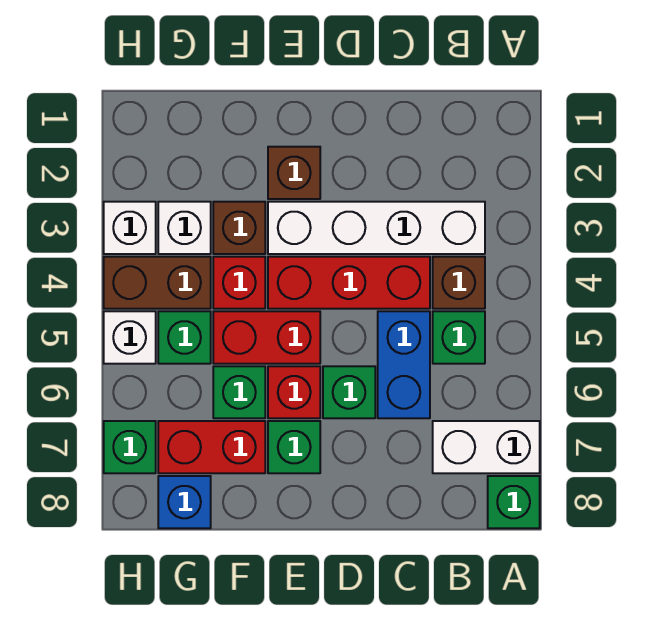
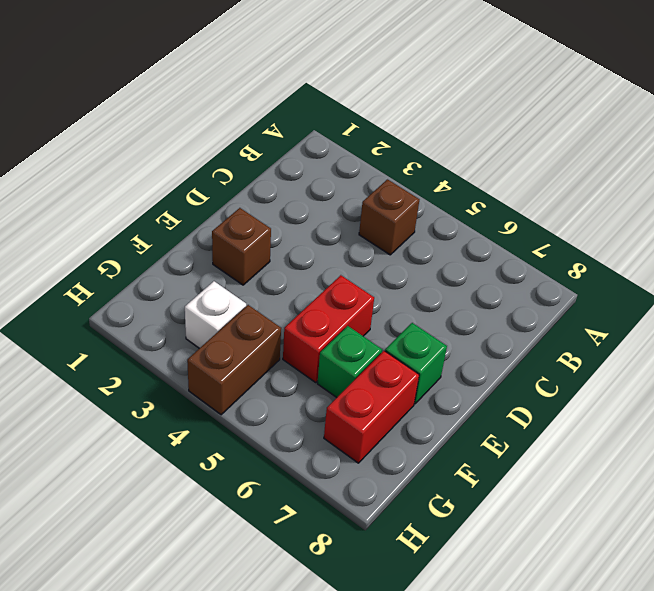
none -> white brick A7:B7 level 1
none -> green brick A8 level 1
none -> white brick B3:E3 level 1

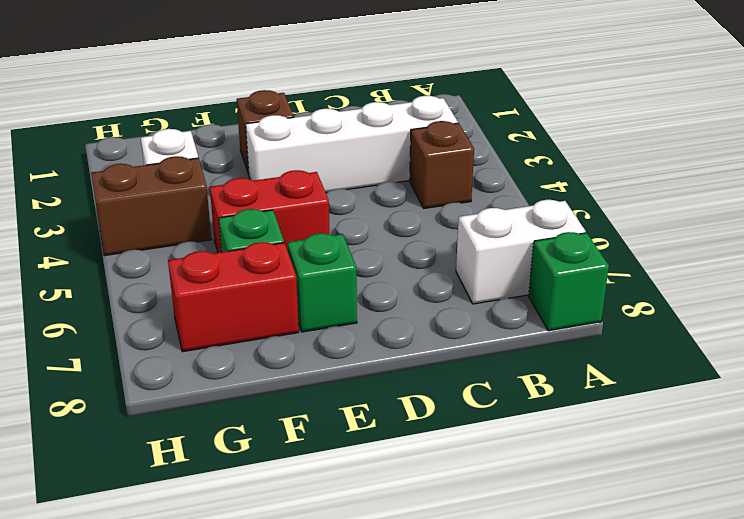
none -> green brick B5 level 1
none -> red brick C4:E4 level 1
none -> blue brick C5:C6 level 1

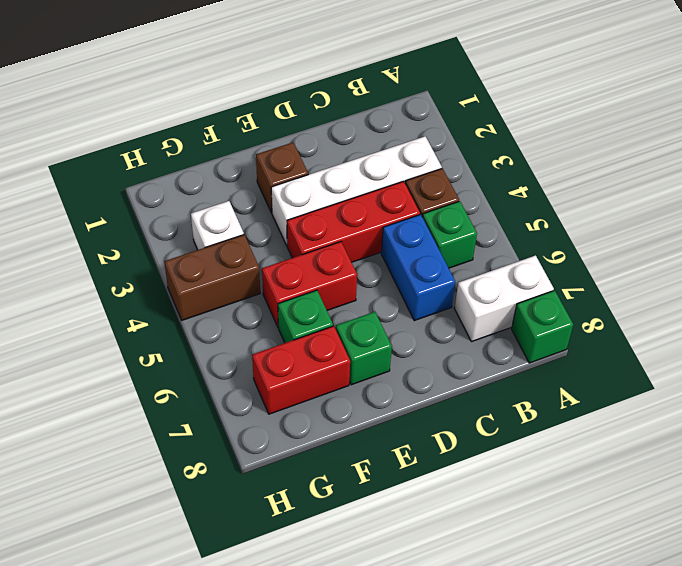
none -> green brick D6 level 1
none -> red brick E6 level 1
none -> brown brick F3 level 1

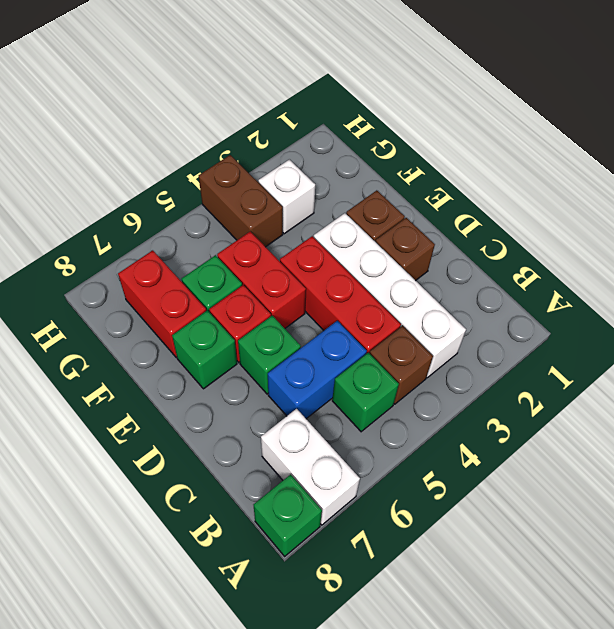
brown brick D2 level 1 -> brown brick F3 level 1
none -> red brick F4 level 1
none -> green brick G5 level 1
none -> blue brick G8 level 1

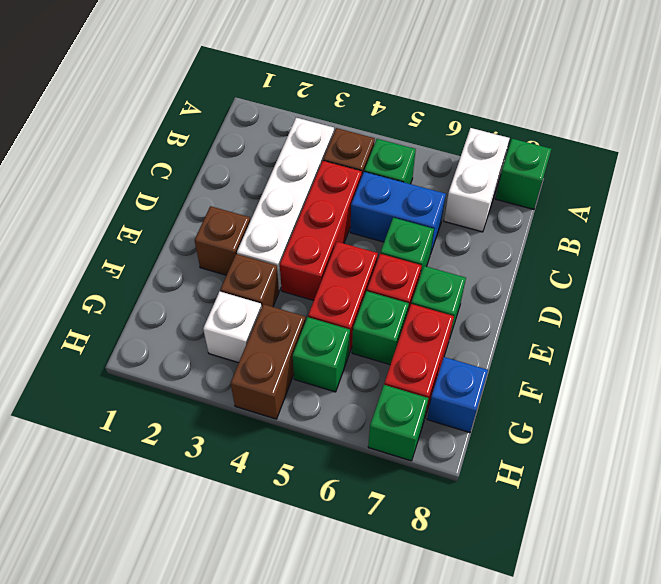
none -> red brick F4 level 1
none -> white brick H3 level 1
none -> white brick H5 level 1

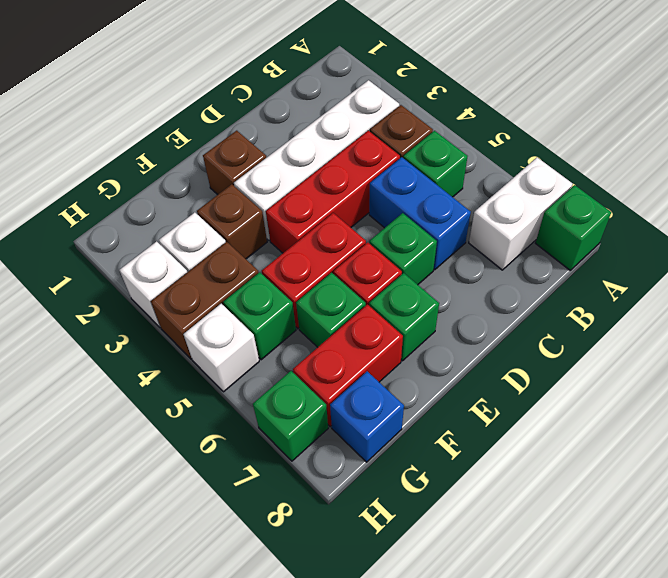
none -> red brick F4 level 1

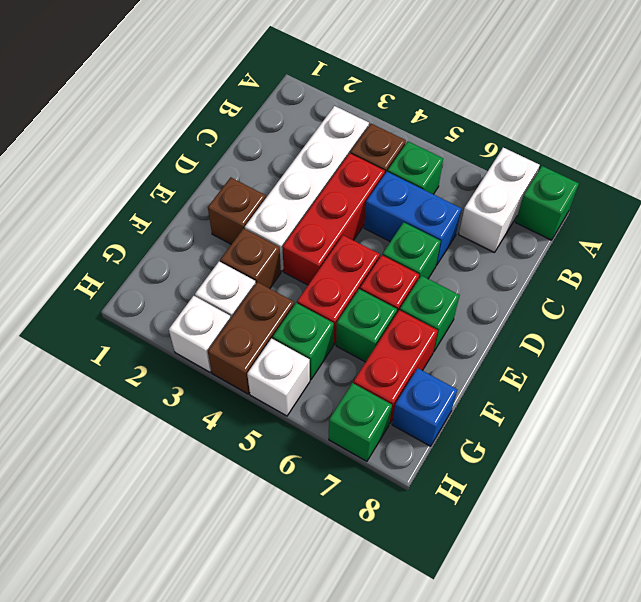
none -> red brick F4 level 1

